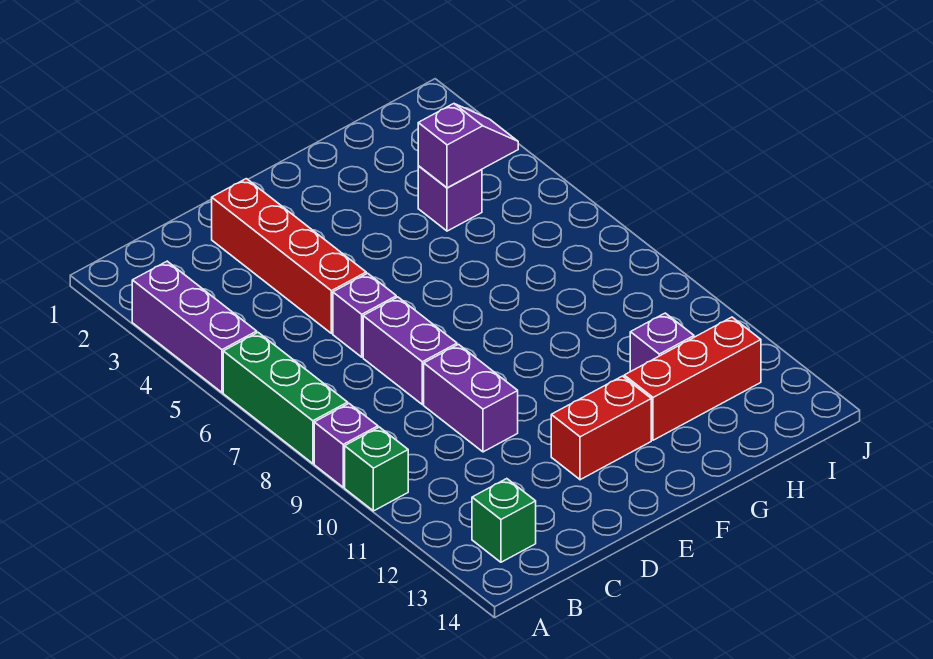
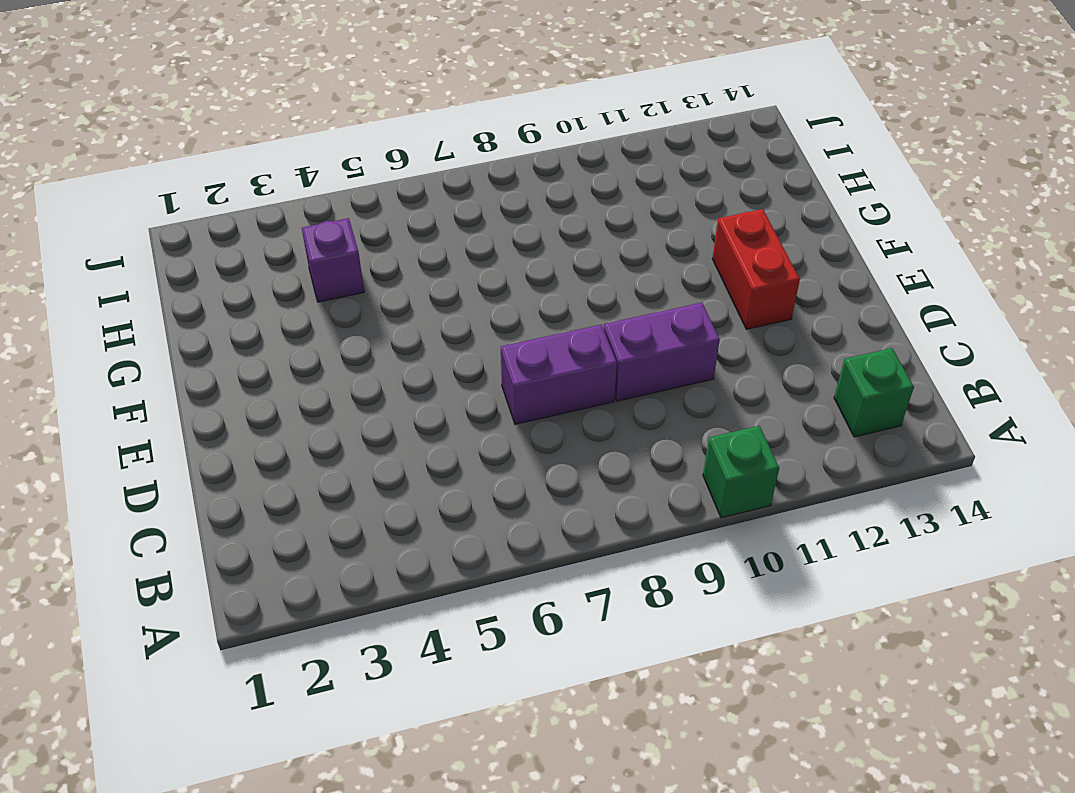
none -> purple brick A3:A5 level 1
none -> green brick A6:A8 level 1
none -> purple brick A9 level 1

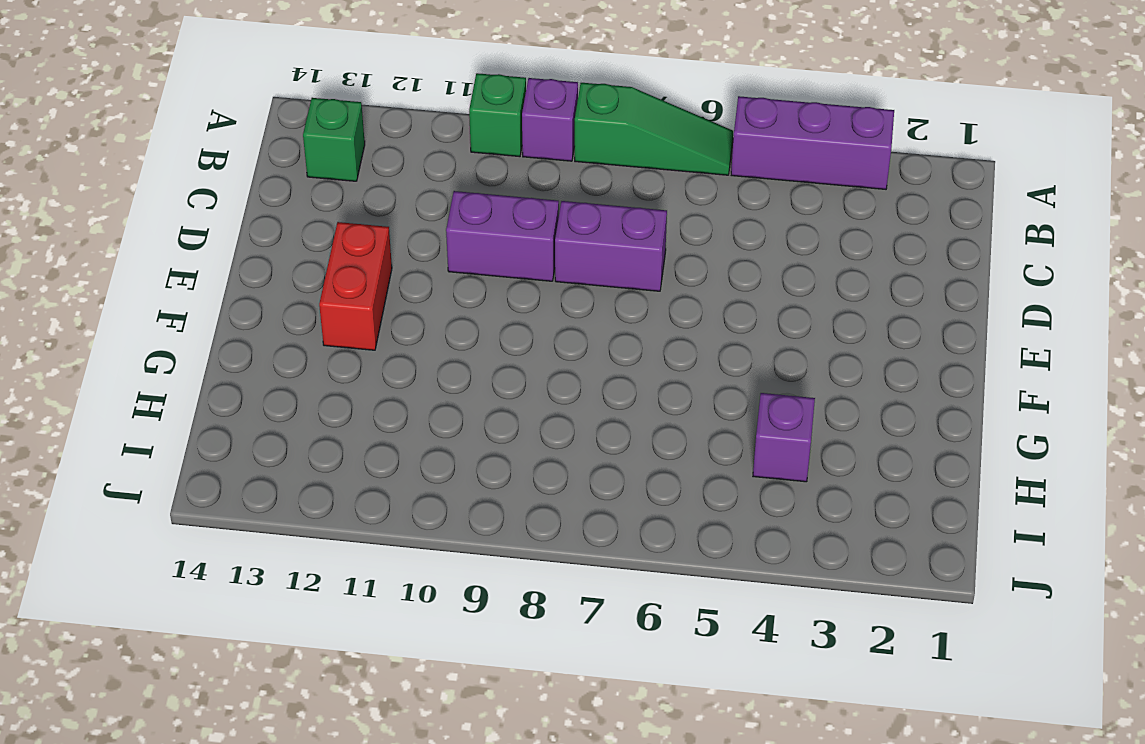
green slope A6:A8 level 1 top 8 -> green brick A6:A8 level 1
none -> red brick D2:D5 level 1
none -> purple brick D6 level 1
none -> red brick G12:I12 level 1

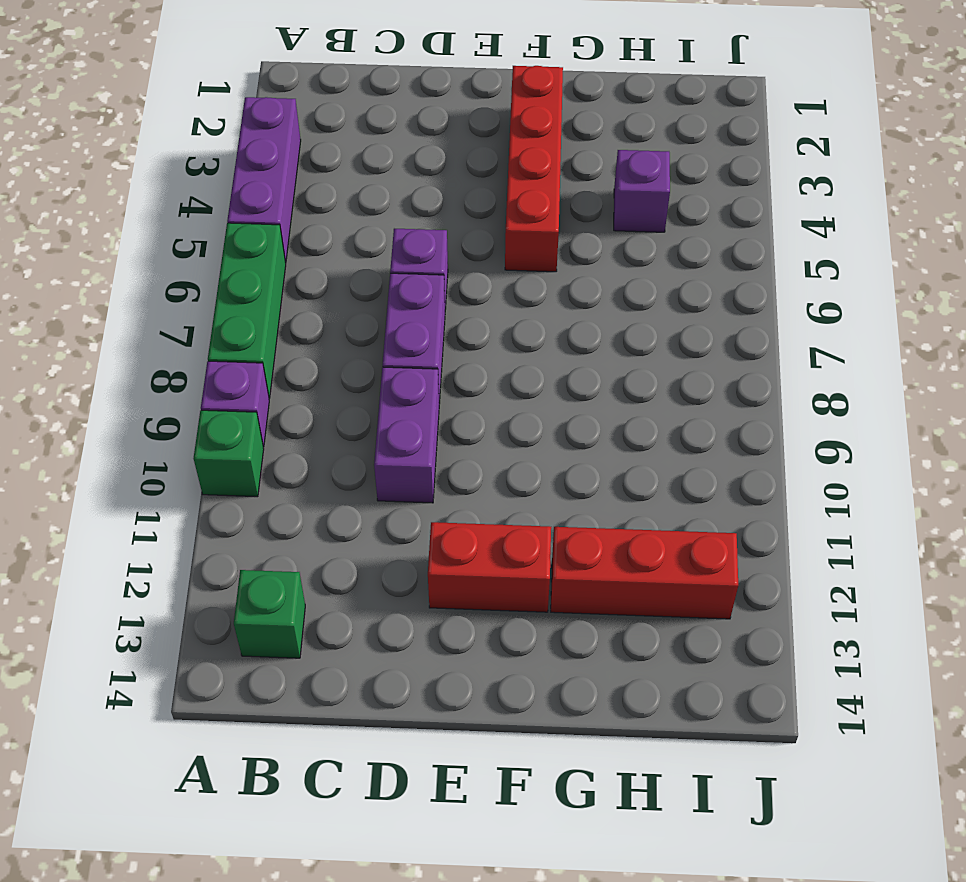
red brick F2:F5 level 1 -> red brick D2:D5 level 1
none -> purple brick H11 level 1
none -> purple slope H4:I4 level 2 top H

